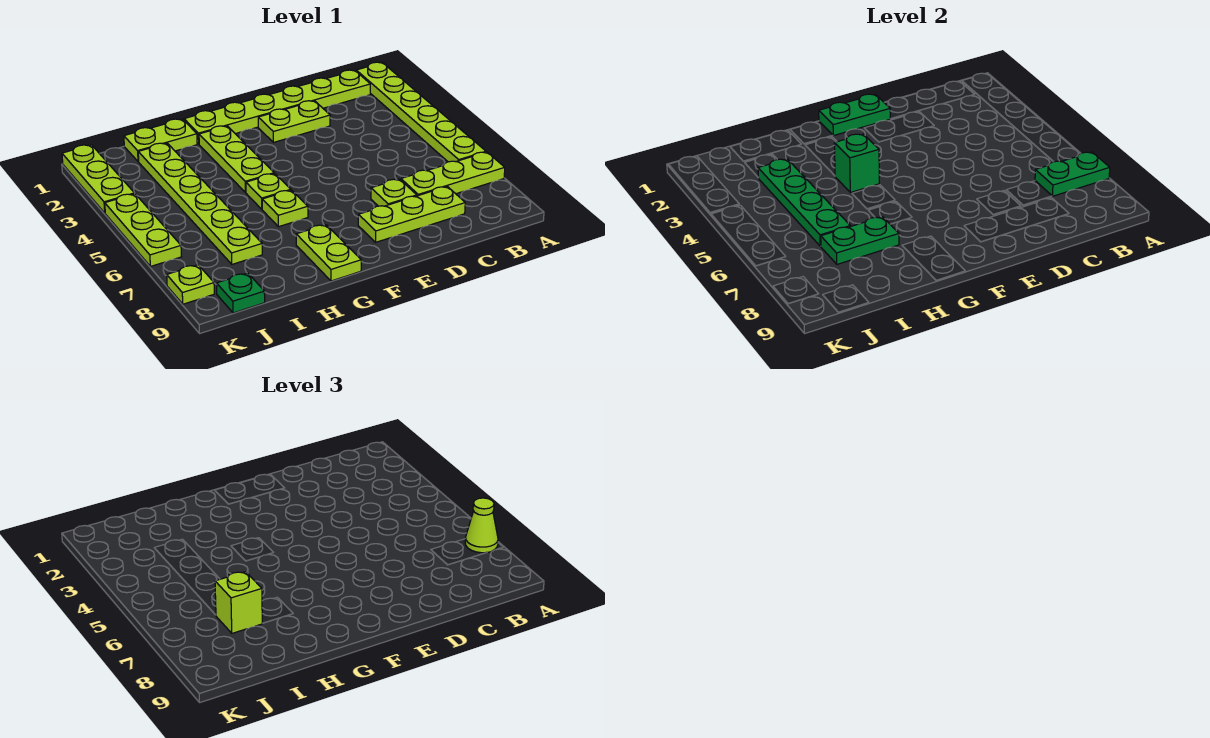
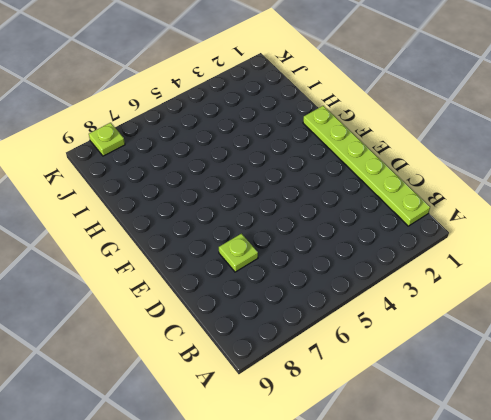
none -> lime plate A1:A6 level 1
none -> lime plate A7:C7 level 1
none -> lime plate C8:E8 level 1

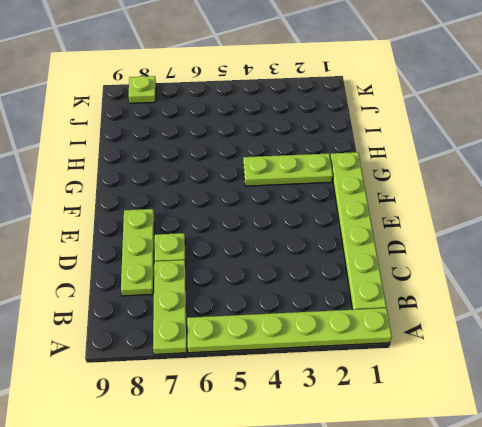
none -> lime plate D2:E2 level 1
none -> lime plate G5 level 1
none -> lime plate G6 level 1

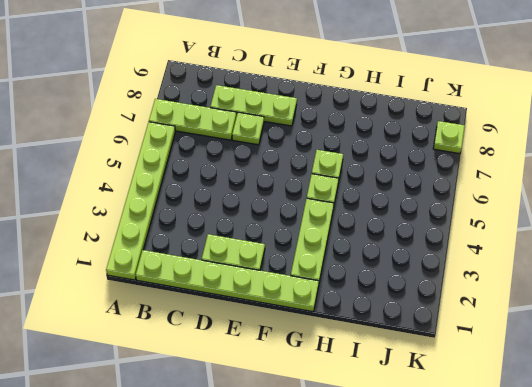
none -> lime plate G8:G9 level 1
none -> lime plate H1:I1 level 1
none -> lime plate I2:I7 level 1

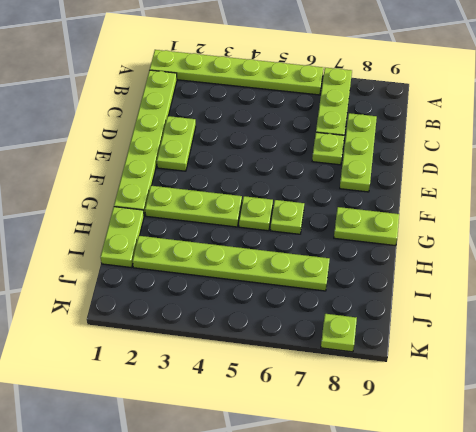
none -> green plate J9 level 1
none -> lime plate K1:K3 level 1
none -> lime plate K4:K6 level 1

